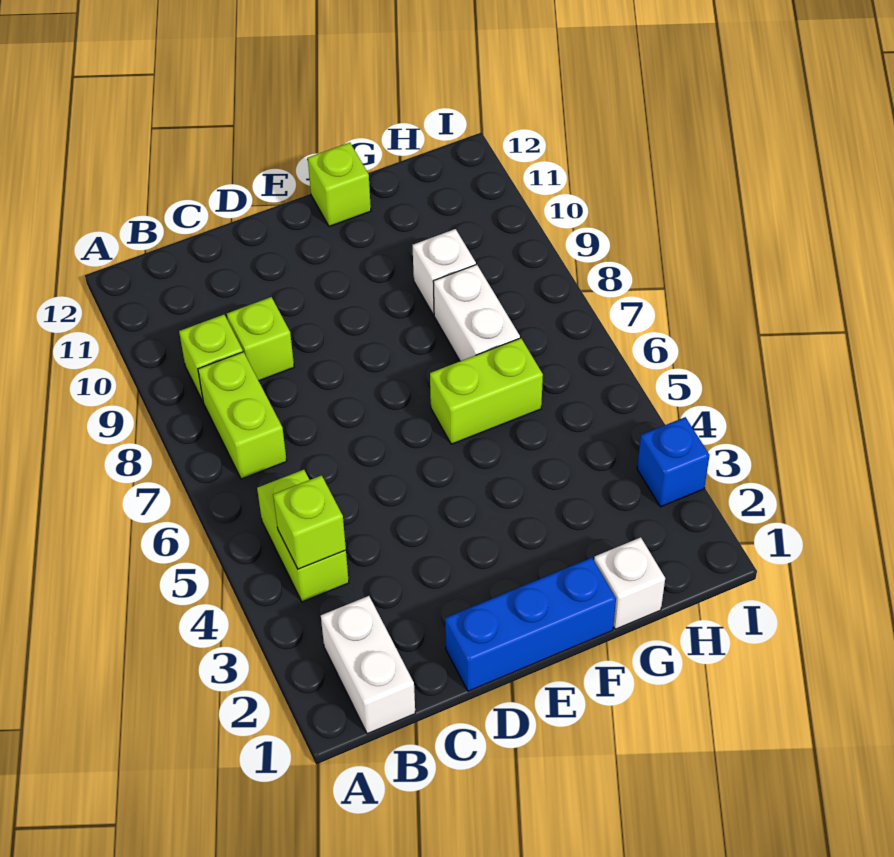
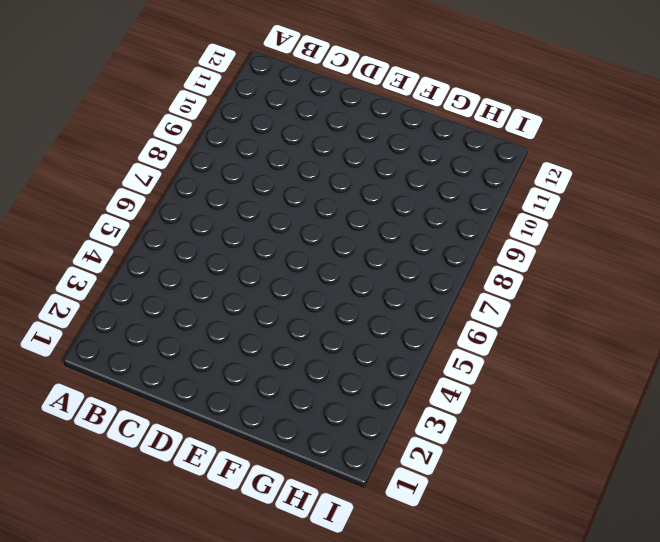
none -> white brick B1:B2 level 1
none -> lime brick B4:B5 level 1
none -> lime brick B7:B8 level 1

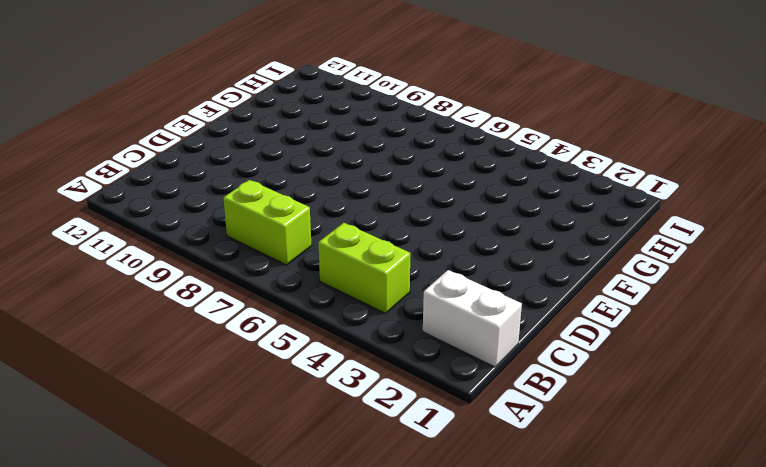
none -> lime brick B9 level 1
none -> lime brick C9 level 1
none -> blue brick D1:F1 level 1

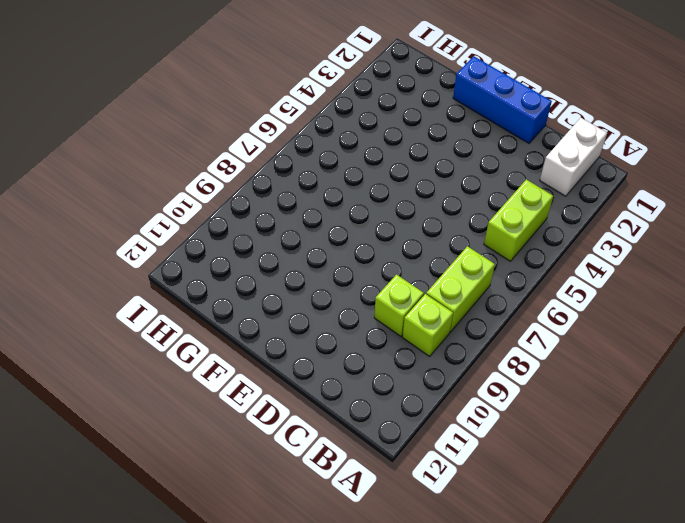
none -> lime brick F6:G6 level 1
none -> lime brick F12 level 1
none -> white brick G1 level 1

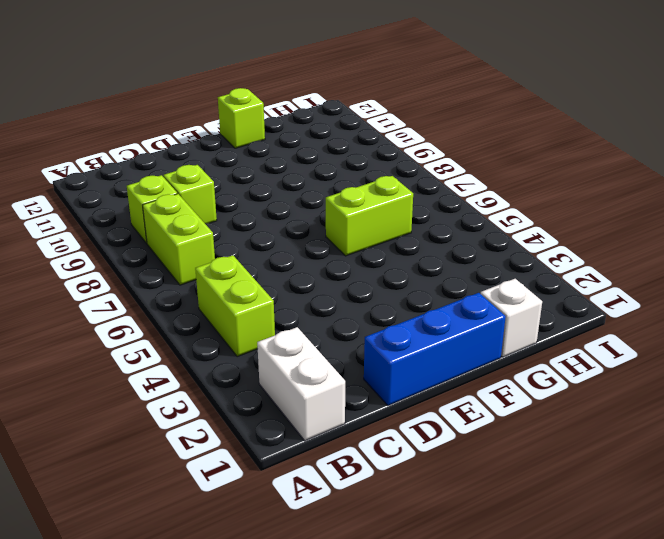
none -> white brick G7:G8 level 1
none -> white brick G9 level 1
none -> blue brick I3 level 1

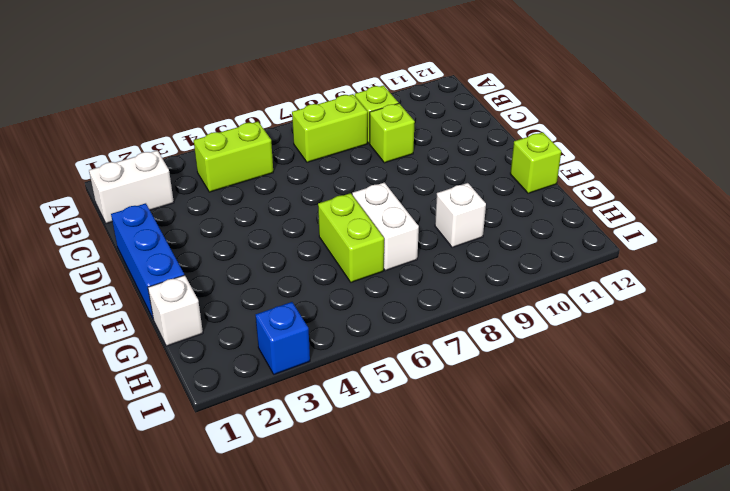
white brick F7:G7 level 1 -> white brick G7:G8 level 1
none -> lime brick B4 level 2

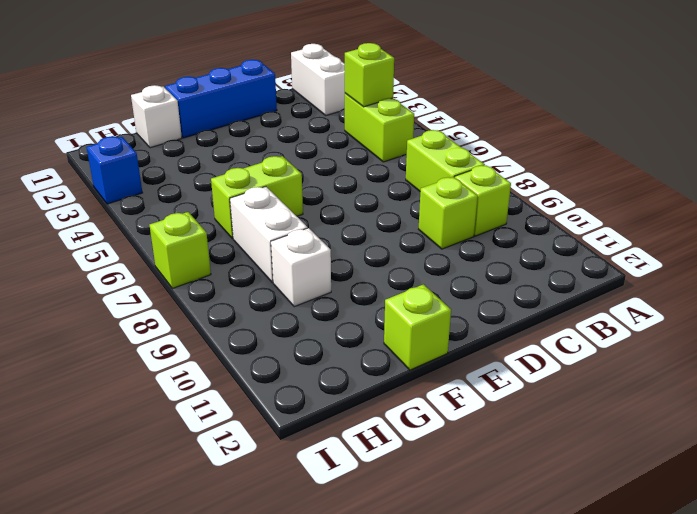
lime brick I7 level 1 -> none

